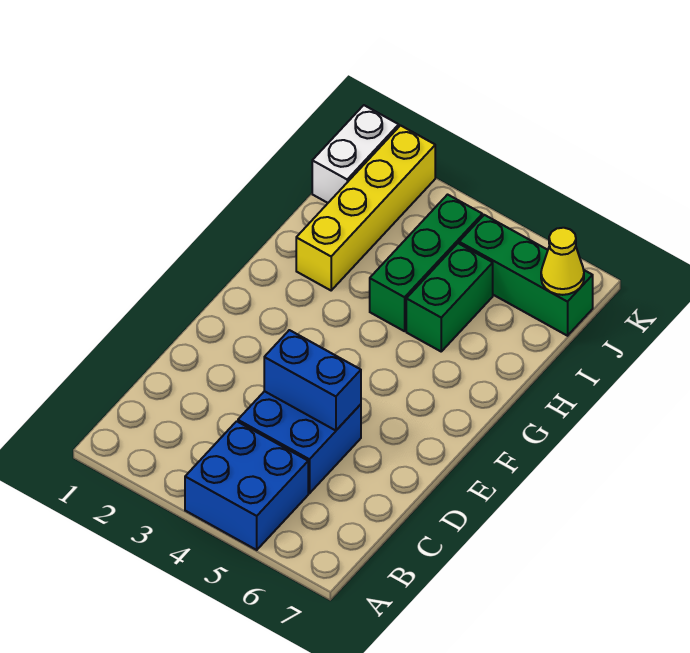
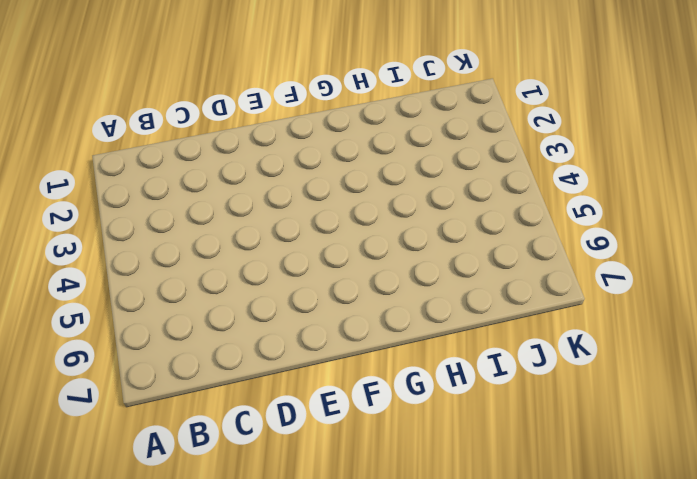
none -> blue brick A4:B5 level 1
none -> blue brick C4:D5 level 1

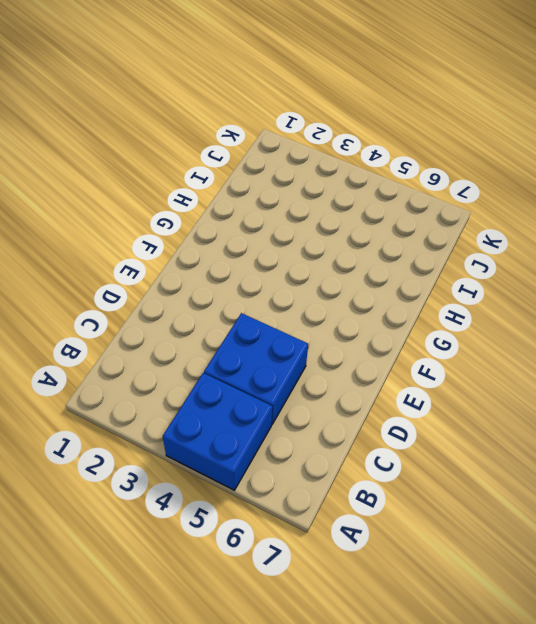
none -> yellow brick H2:K2 level 1
none -> green brick H4:J4 level 1

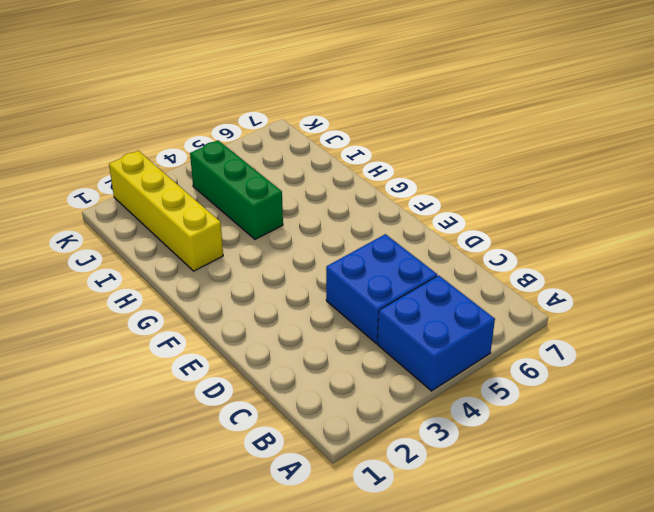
none -> green brick H5:I5 level 1
none -> white brick J1:K1 level 1

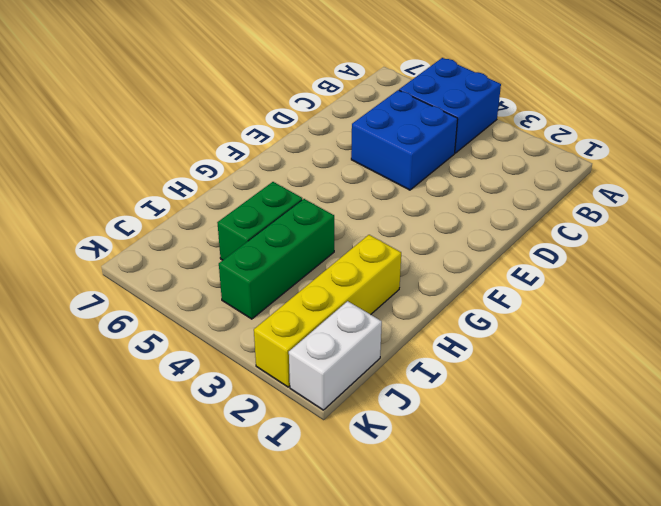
none -> green brick J5:J7 level 1
none -> blue brick D4:D5 level 2

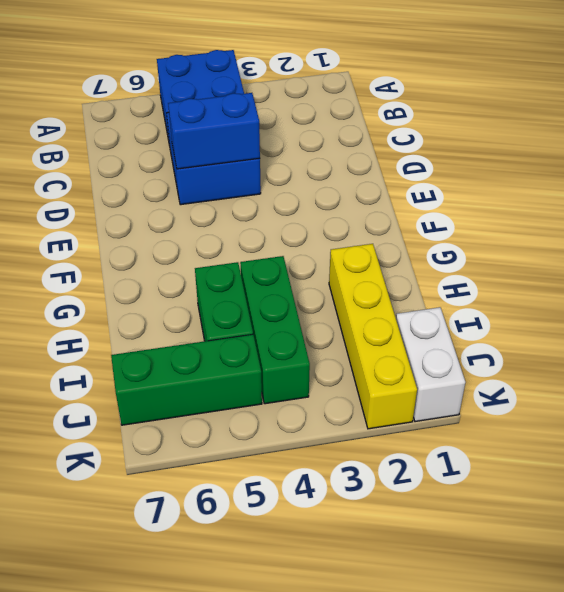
none -> yellow cone J7 level 2

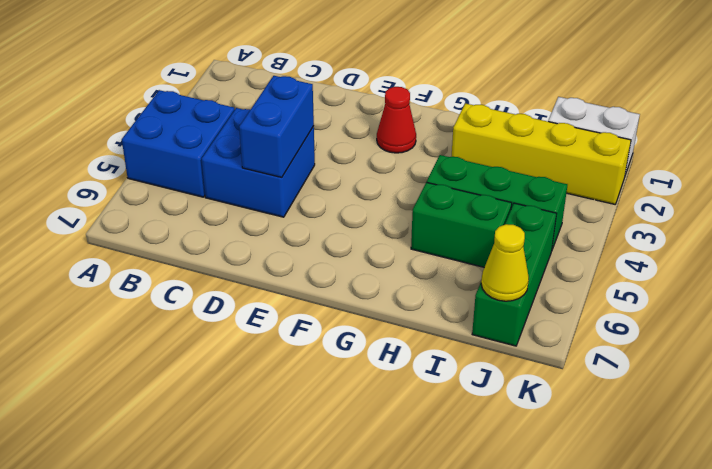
red cone F2 level 1 -> none

